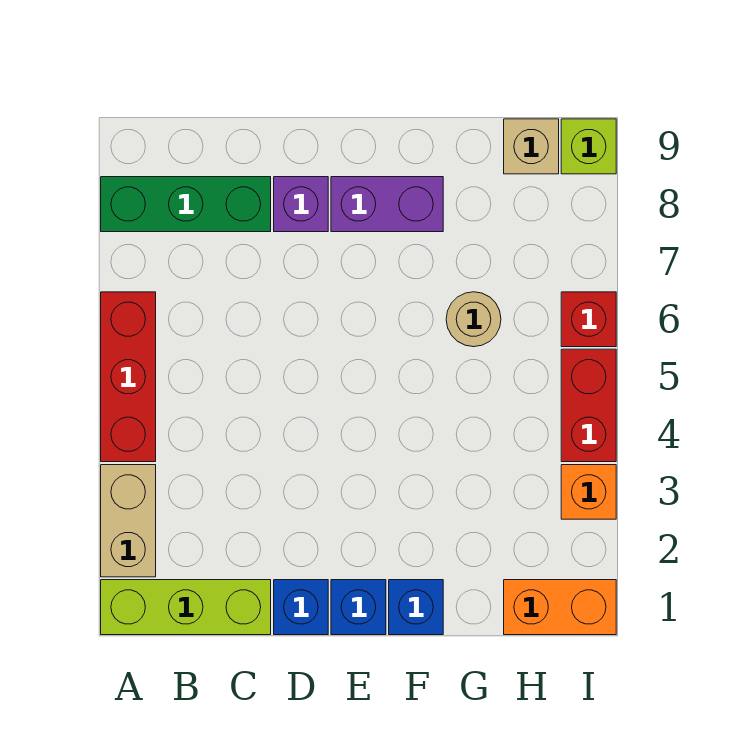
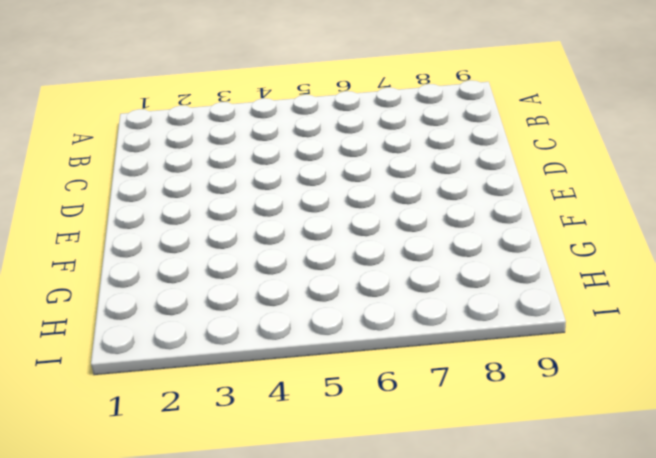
none -> lime brick A1:C1 level 1
none -> tan brick A2:A3 level 1
none -> red brick A4:A6 level 1

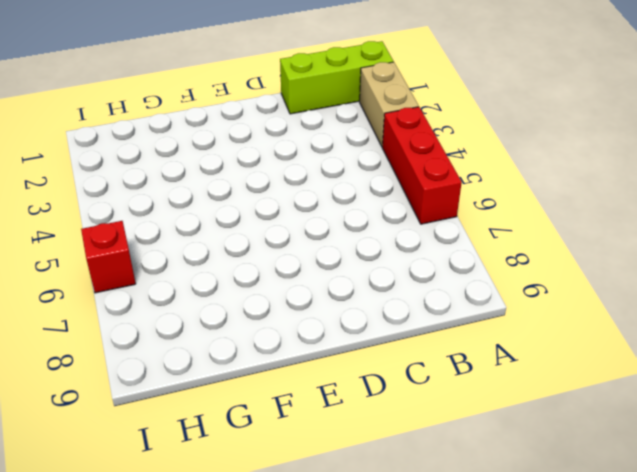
none -> green brick A8:C8 level 1
none -> blue brick D1 level 1
none -> purple brick D8 level 1

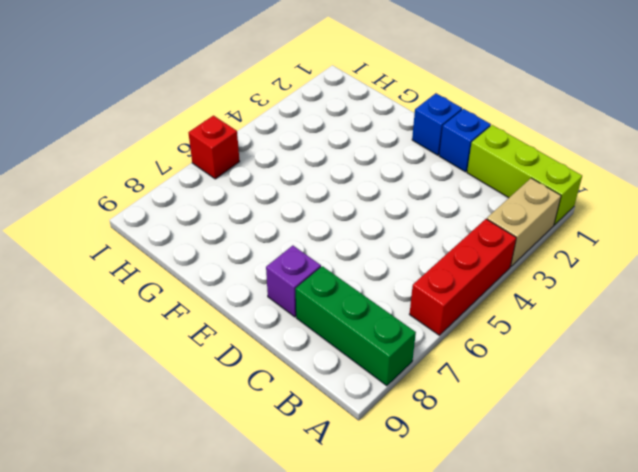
none -> purple brick E8:F8 level 1
none -> blue brick F1 level 1
none -> tan round brick G6 level 1

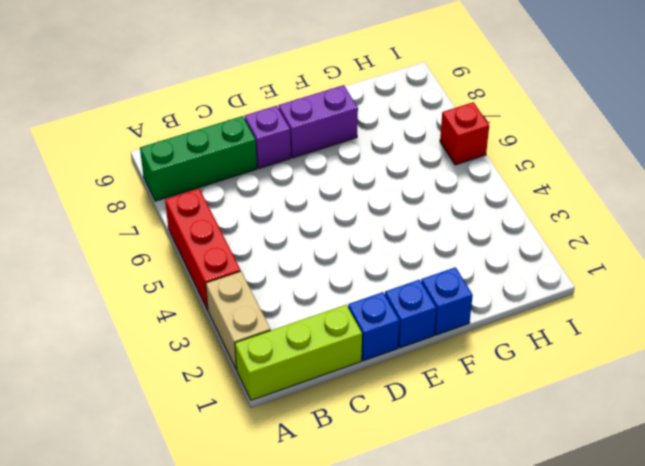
none -> tan round brick G6 level 1
none -> orange brick H1:I1 level 1
none -> tan brick H9 level 1

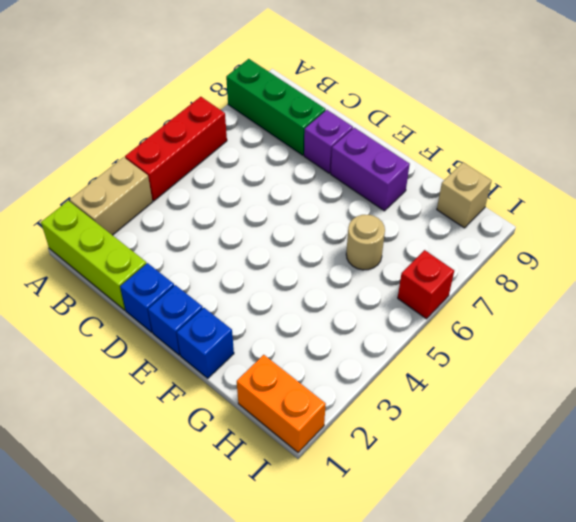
none -> orange brick I3 level 1
none -> red brick I4:I5 level 1
none -> lime brick I9 level 1

